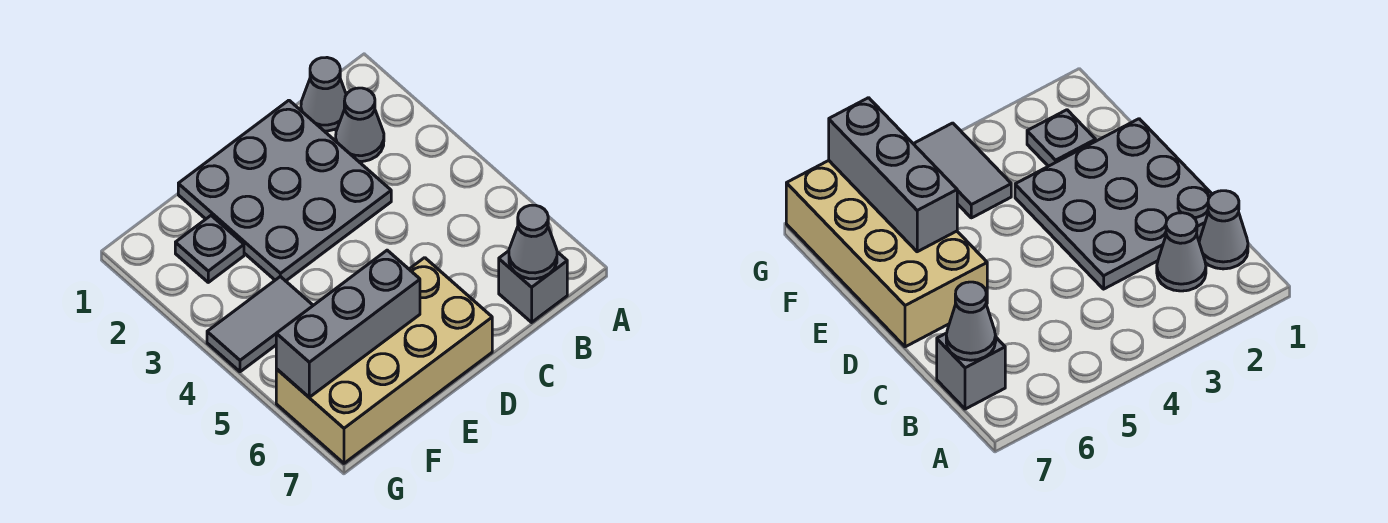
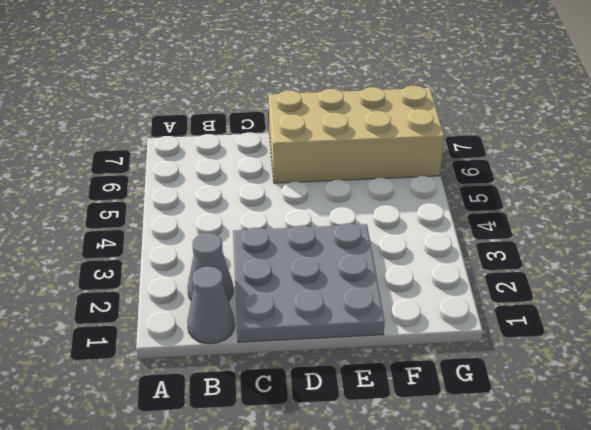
none -> grey brick B7 level 1
none -> grey plate F2 level 1

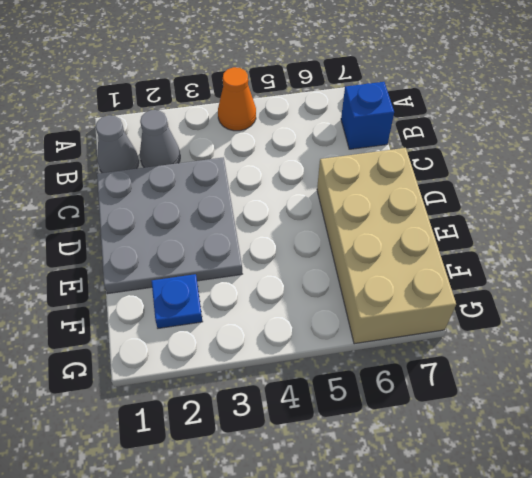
orange cone A4 level 1 -> none
blue brick B7 level 1 -> grey brick B7 level 1
blue plate F2 level 1 -> grey plate F2 level 1
none -> grey tile F4:G4 level 1
none -> grey cone B7 level 2

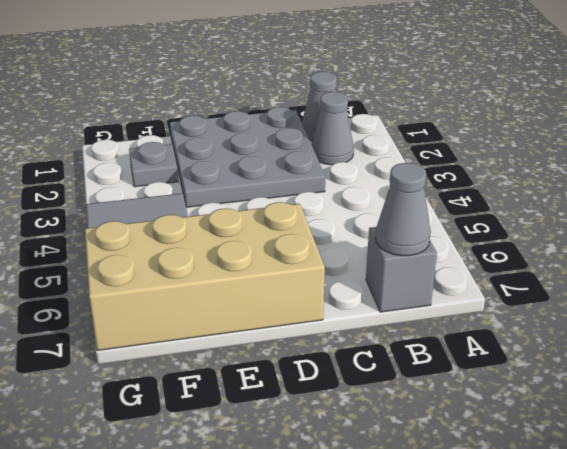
none -> grey brick E6:G6 level 2

